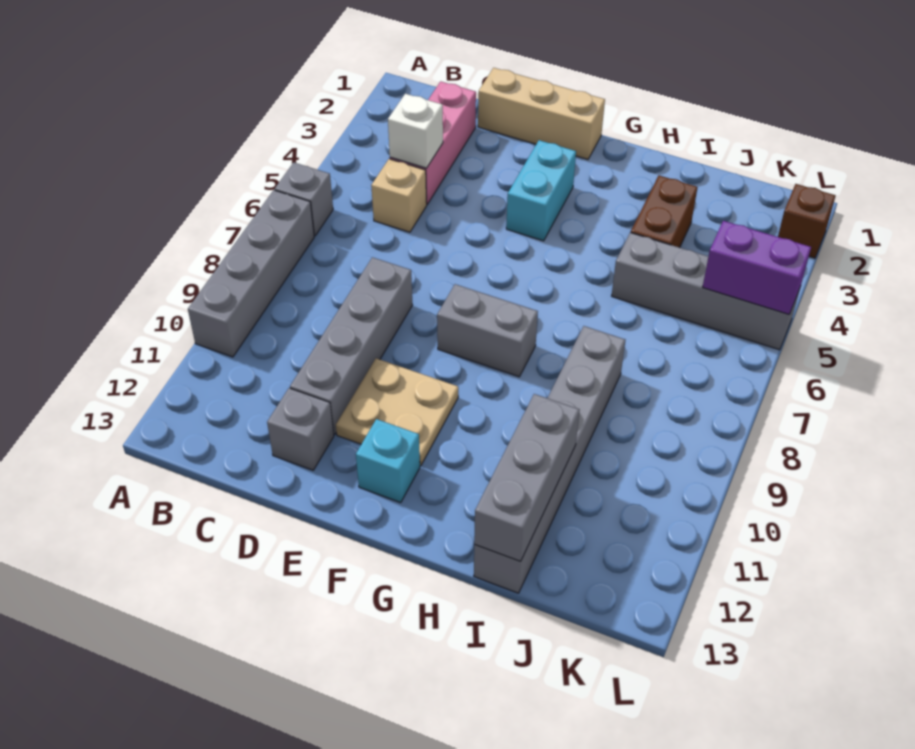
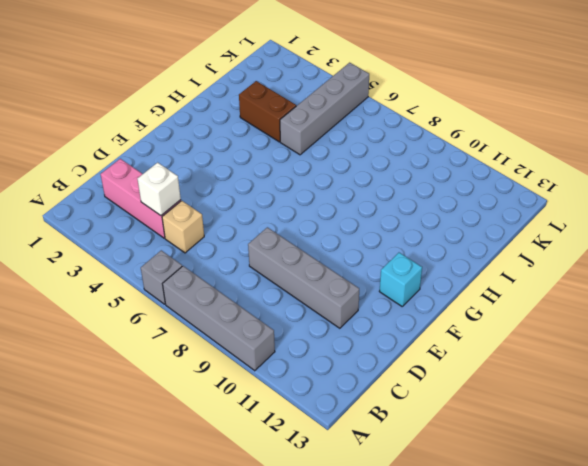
none -> tan brick D1:F1 level 1
none -> grey brick D12 level 1
none -> tan plate E10:F11 level 1

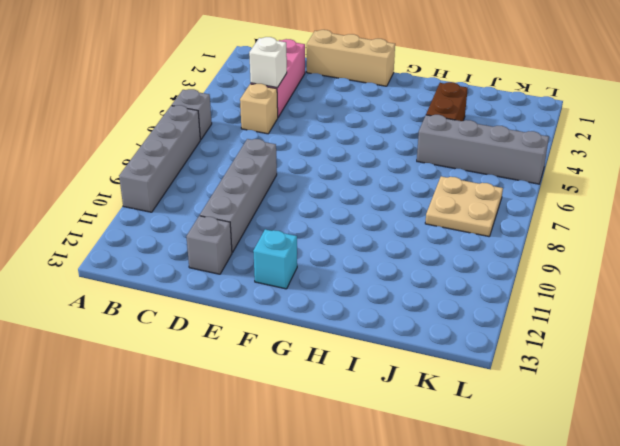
tan plate J7:K8 level 1 -> tan plate E10:F11 level 1
none -> cyan brick F3:F4 level 1
none -> grey brick F8:G8 level 1
none -> grey brick I8:I13 level 1

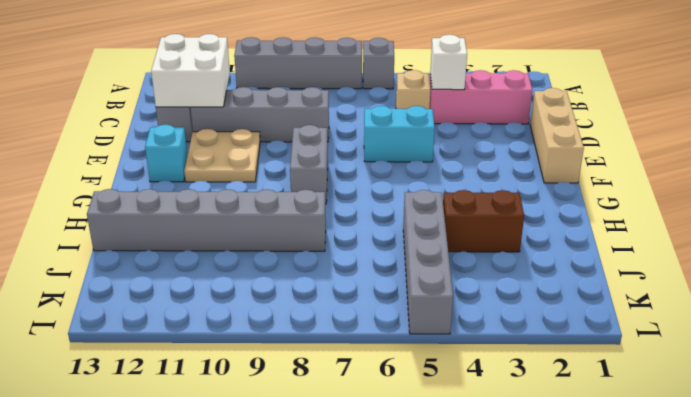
white brick C11:D12 level 2 -> none
cyan brick E5:E6 level 1 -> cyan brick F3:F4 level 1
none -> brown brick L2 level 1
none -> grey brick I11:I13 level 2
none -> purple brick K5:L5 level 2

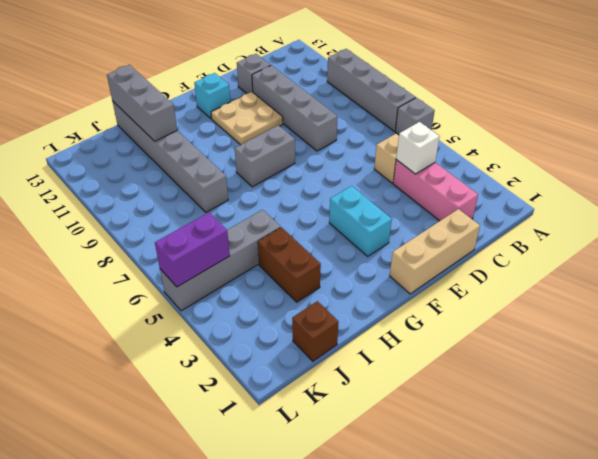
brown brick J1 level 1 -> brown brick L2 level 1

